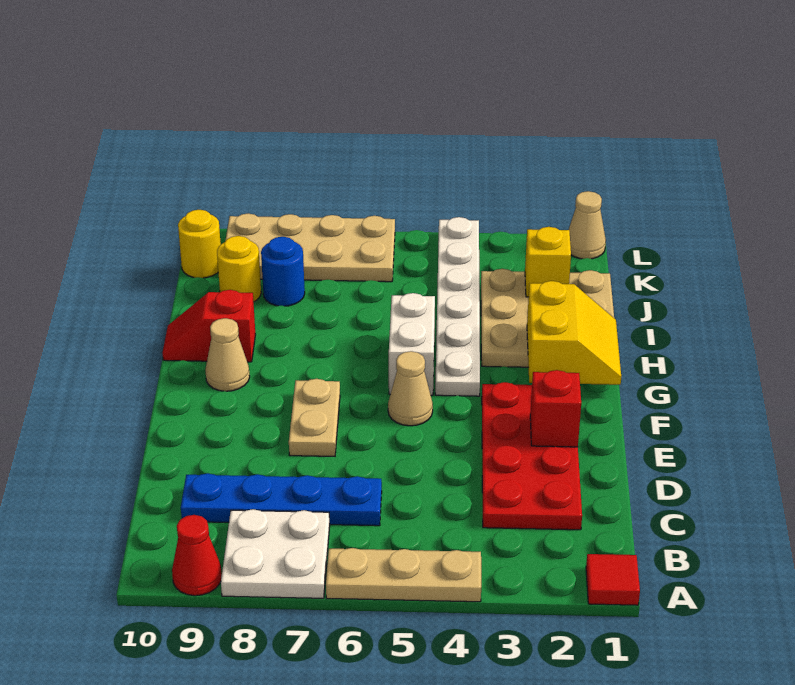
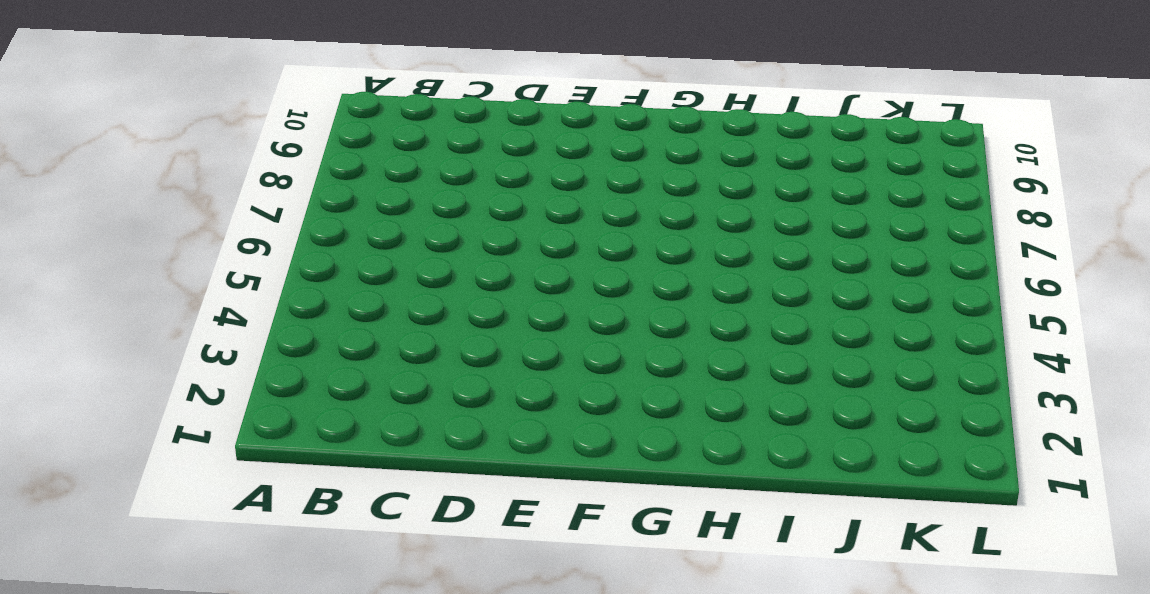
none -> red tile A1 level 1
none -> tan plate A4:A6 level 1
none -> white plate A7:B8 level 1

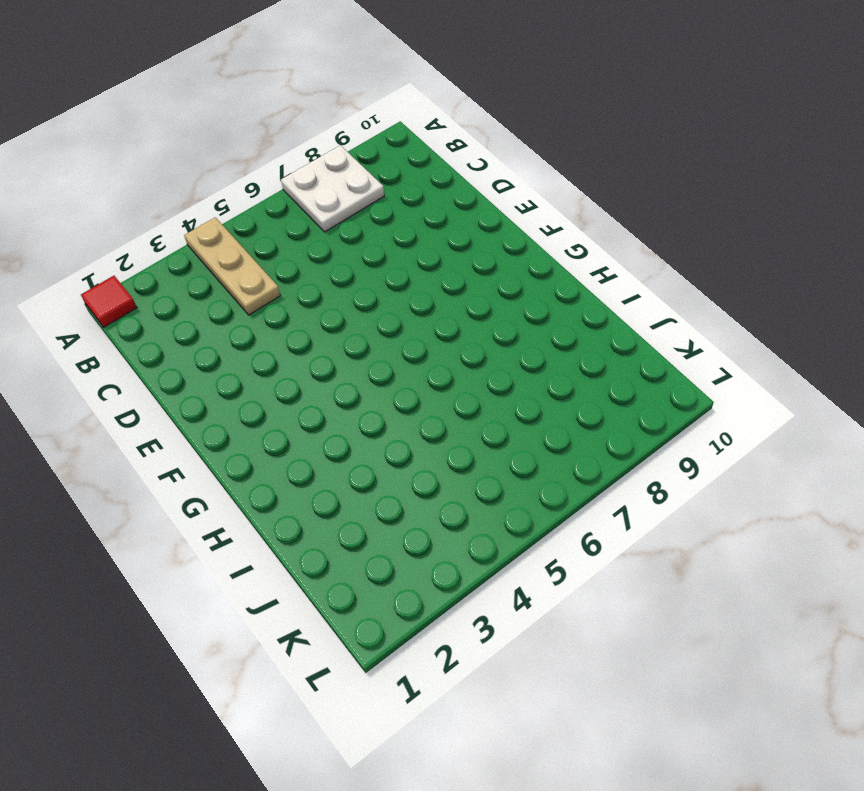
tan plate A4:C4 level 1 -> tan plate A4:A6 level 1
none -> red cone A9 level 1
none -> red plate C2:F3 level 1
none -> blue plate C6:C9 level 1

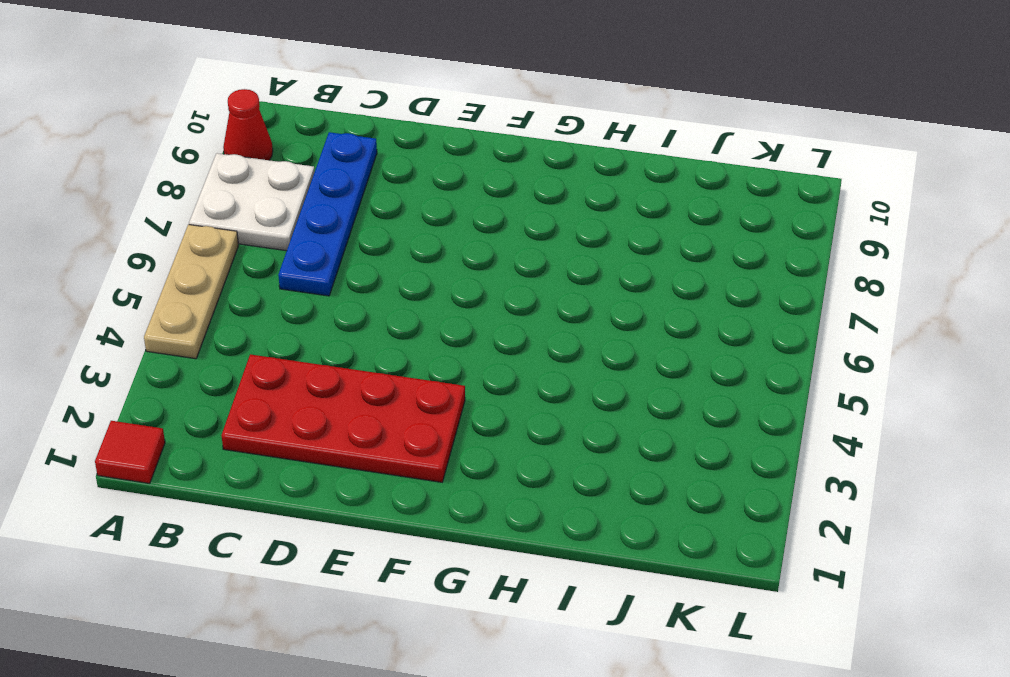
none -> tan plate E7:F7 level 1
none -> tan cone F5 level 1
none -> white plate G4:L4 level 1

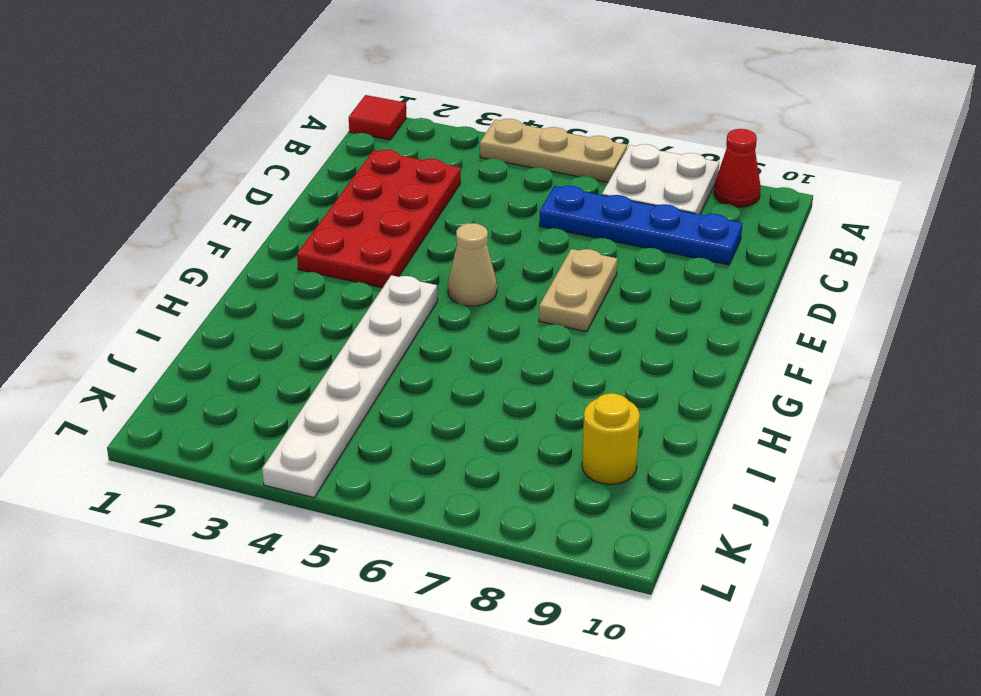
none -> white brick G5:H5 level 1
none -> tan cone G9 level 1
none -> tan plate H1:J3 level 1

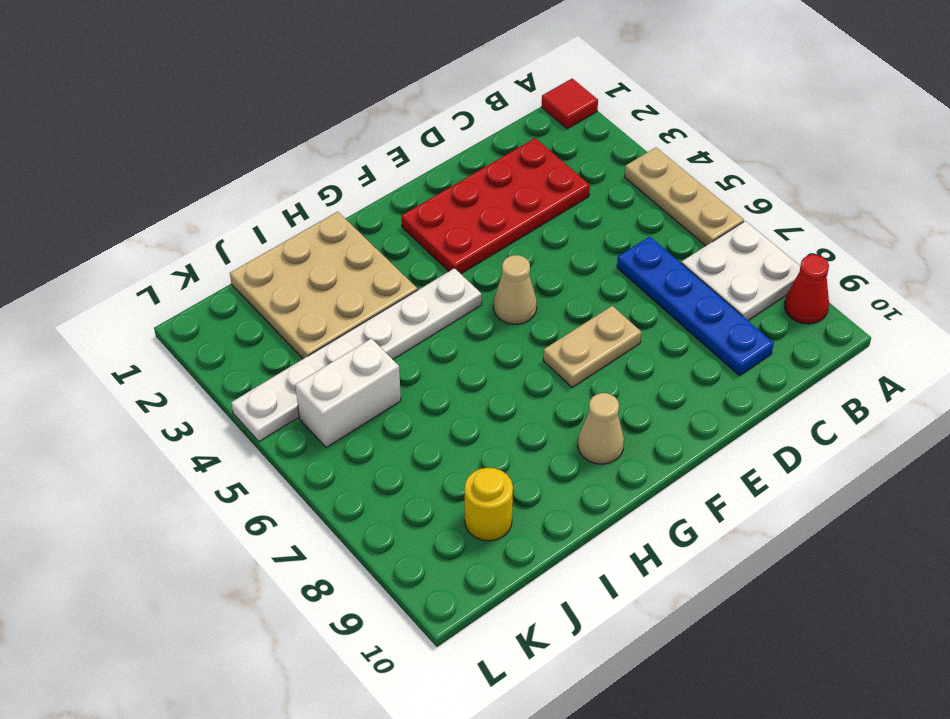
white brick J5:K5 level 1 -> white brick G5:H5 level 1
none -> red slope H9:H10 level 1 top 9
none -> blue round brick J8 level 1
none -> tan plate K6:L9 level 1

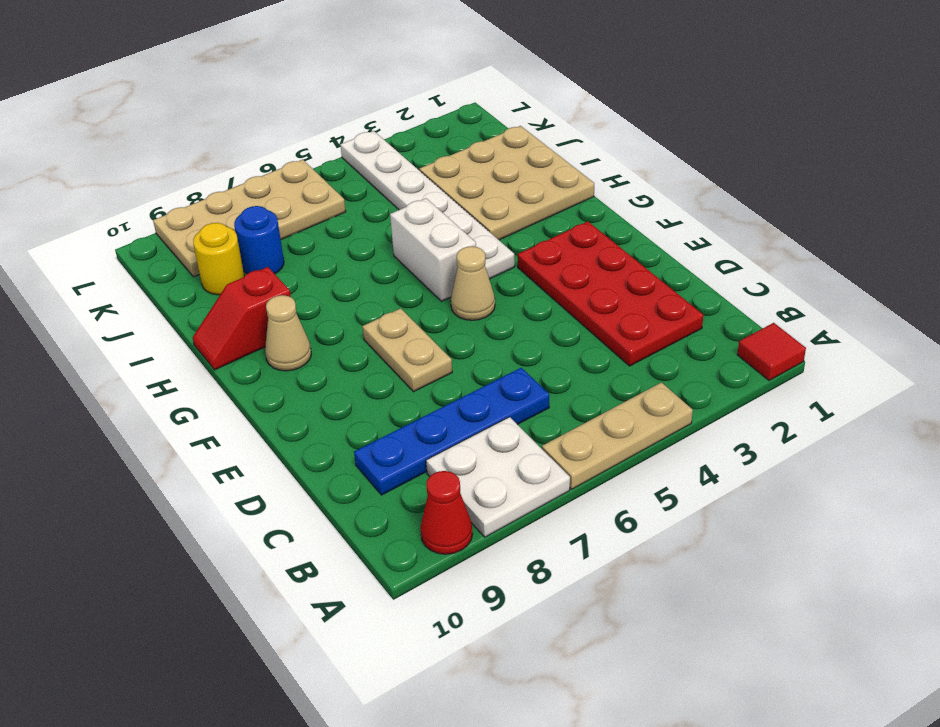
none -> yellow round brick K10 level 1
none -> tan cone L1 level 1
none -> red brick E2 level 2

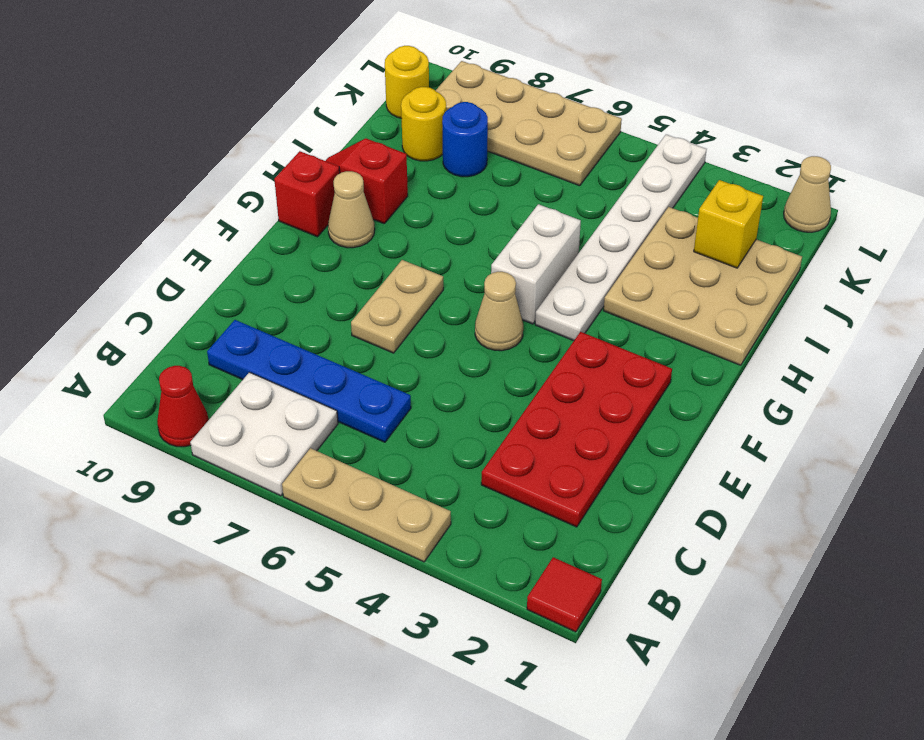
red brick G10 level 1 -> red brick E2 level 2
none -> yellow slope G1:H2 level 2 top 2

